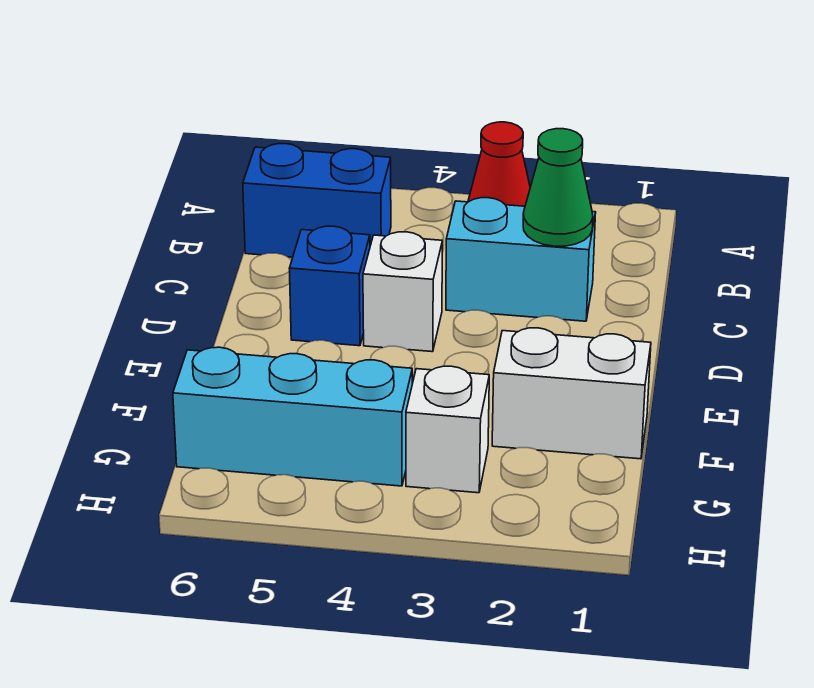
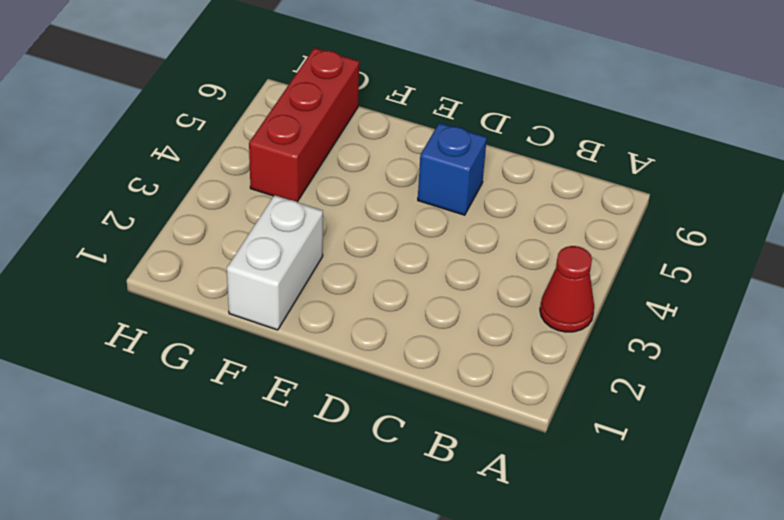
red brick G4:G6 level 1 -> cyan brick G4:G6 level 1
none -> blue brick B5:B6 level 1
none -> cyan brick C2:C3 level 1

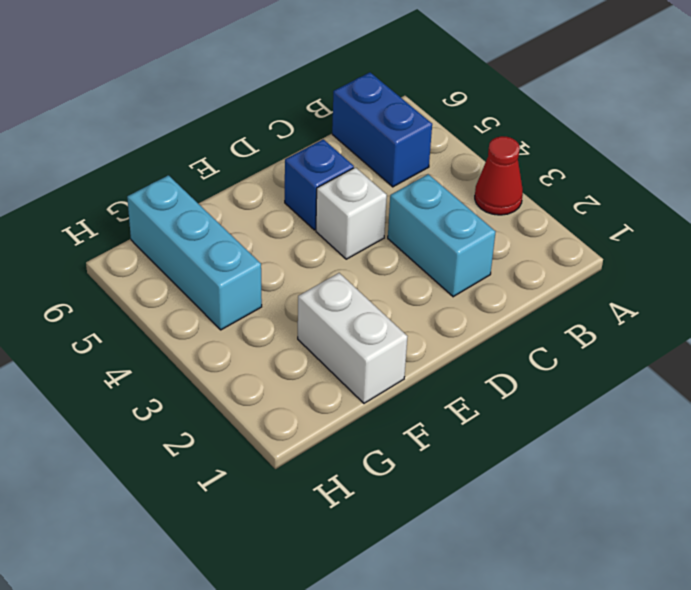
none -> white brick G3 level 1
none -> green cone C2 level 2

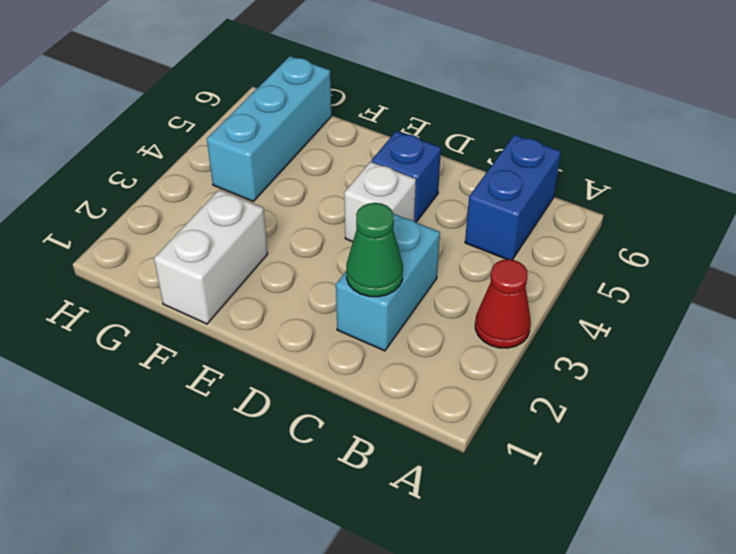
none -> white brick G3 level 1

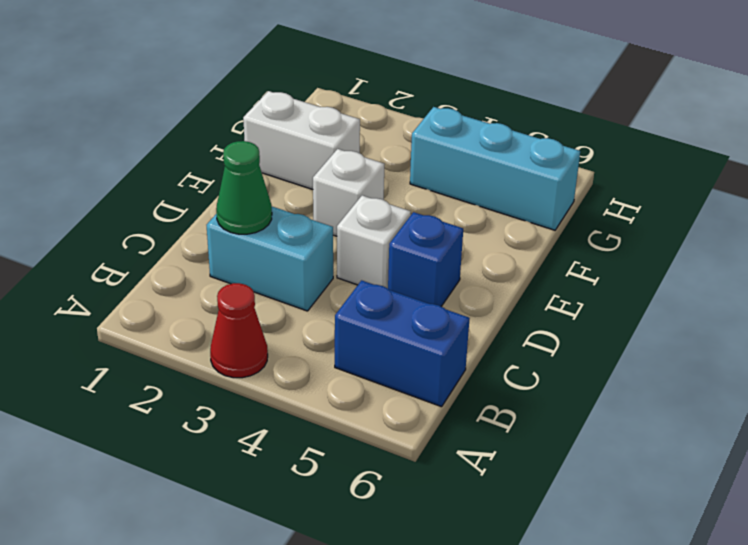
white brick E3 level 1 -> white brick G3 level 1

